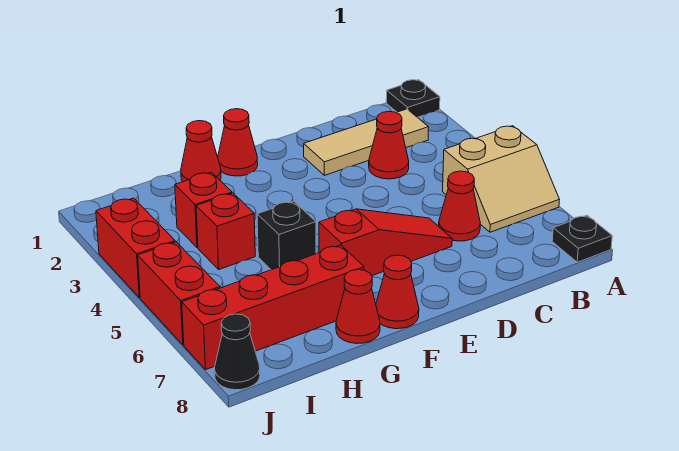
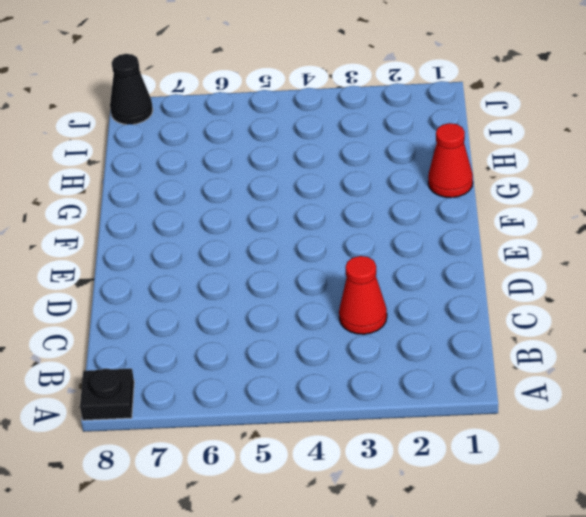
none -> black plate A1 level 1
none -> tan slope A5:B6 level 1 top 5
none -> tan tile B2:D2 level 1

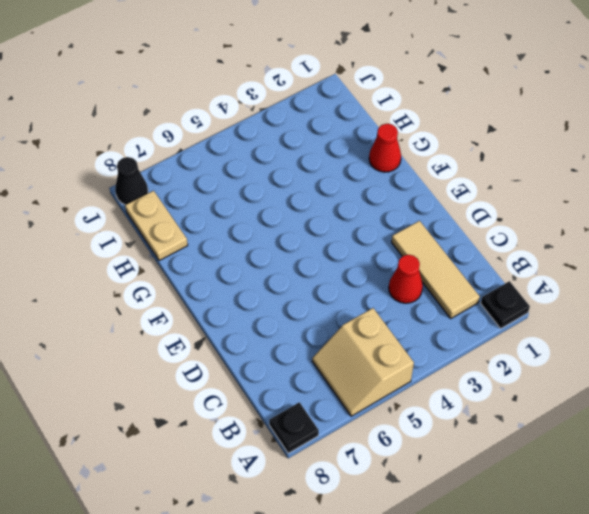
tan plate H8:I8 level 1 -> none
none -> red cone C6 level 1
none -> red slope D6:F6 level 1 top F
none -> red cone F1 level 1

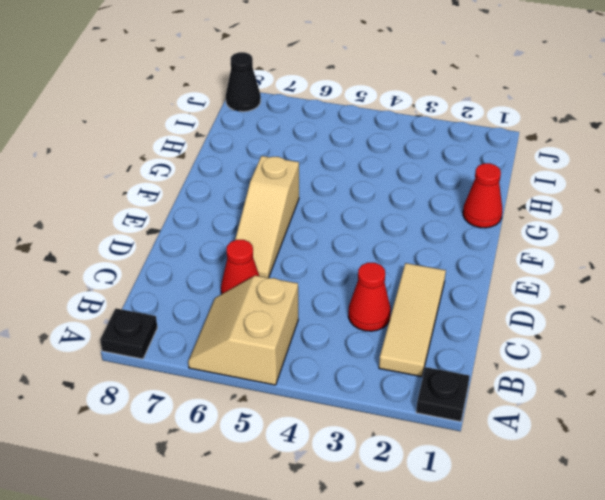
tan slope D6:F6 level 1 top F -> red slope D6:F6 level 1 top F
none -> red cone F1 level 1
none -> red cone F8 level 1
none -> black brick G5 level 1

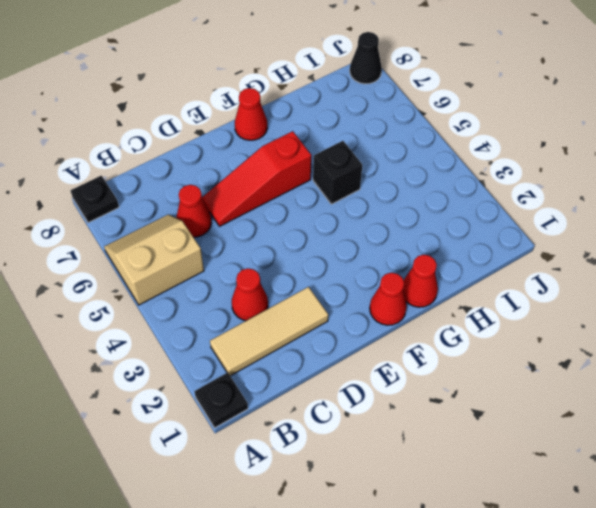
none -> red brick G7:J7 level 1
none -> red cone G8 level 1
none -> red brick H3 level 1

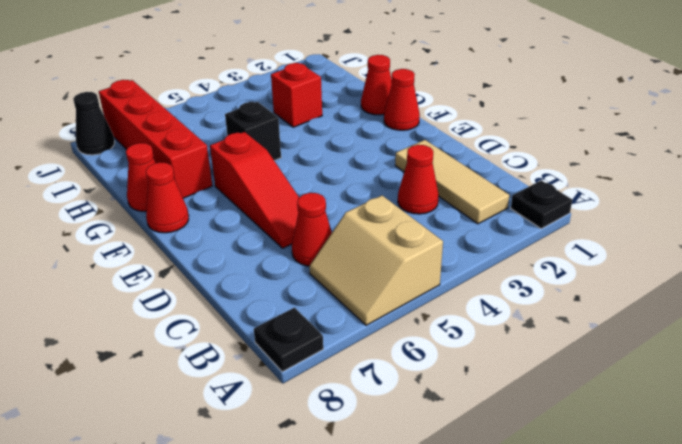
none -> red brick H4 level 1
none -> red brick J3:J4 level 1
none -> red brick J5:J6 level 1

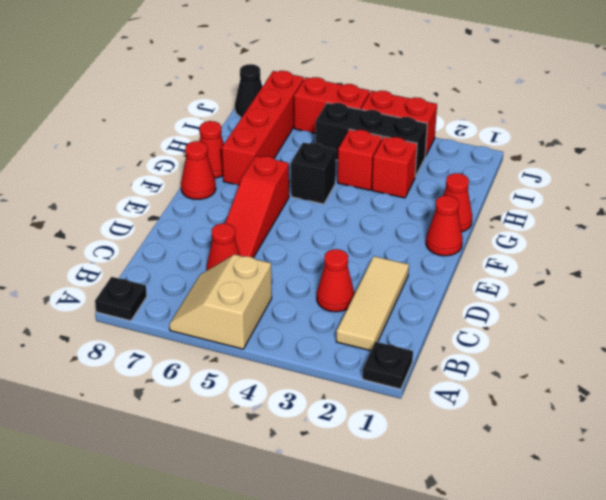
black brick I3:I5 level 1 -> none

